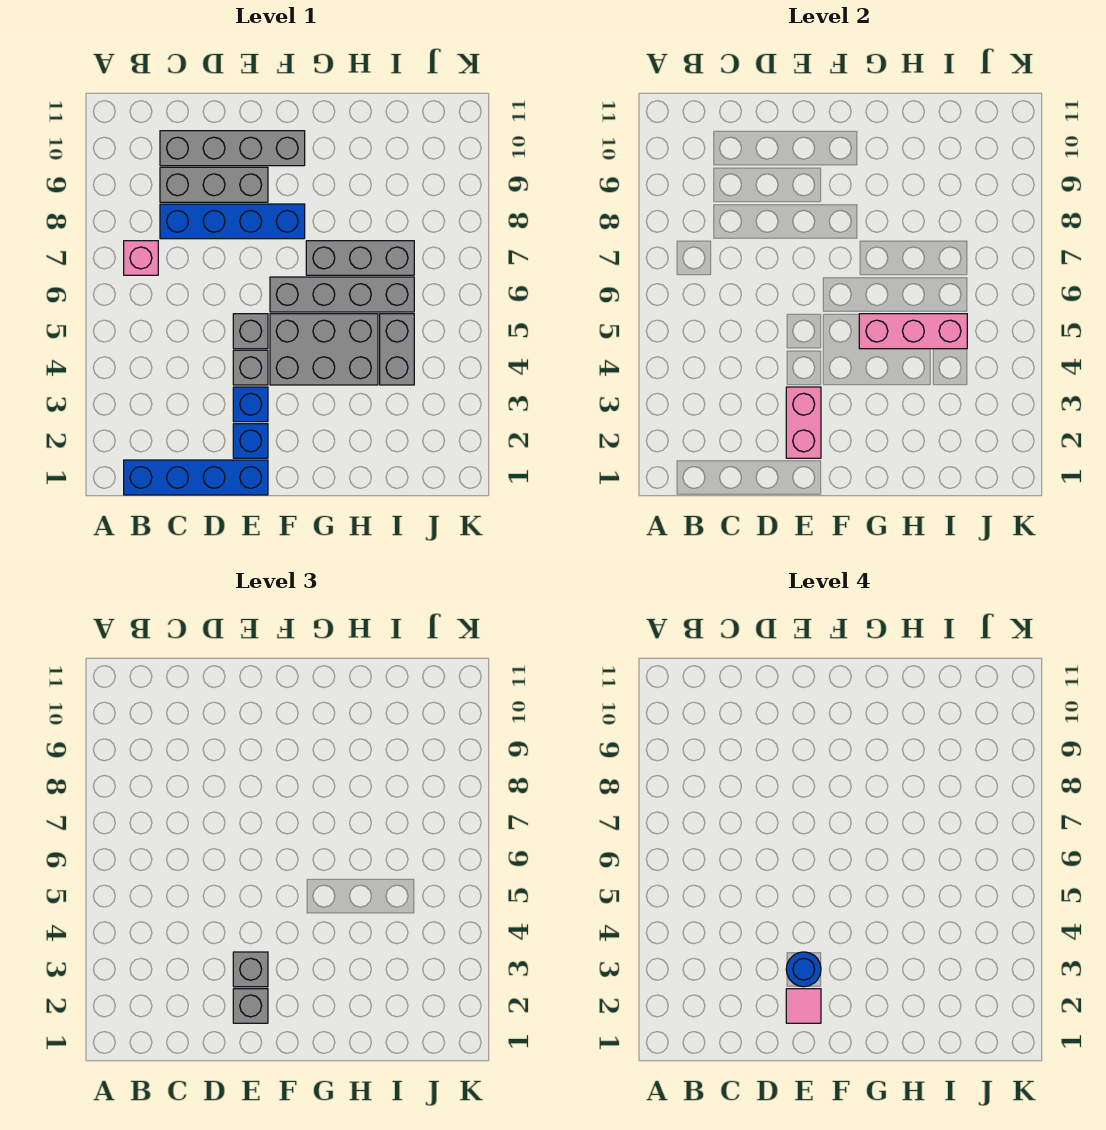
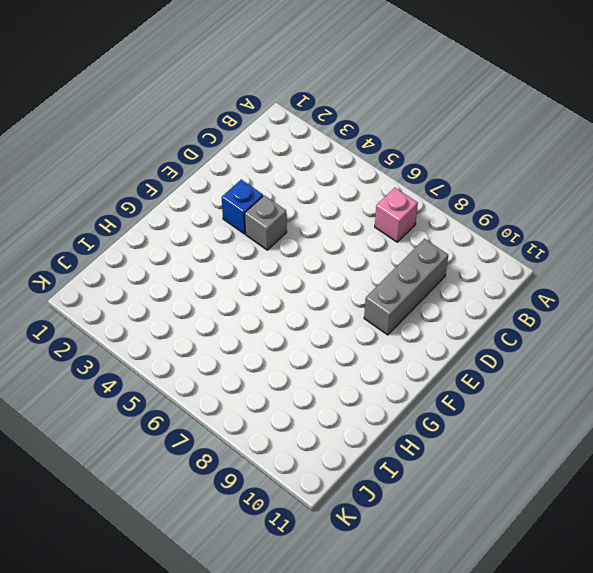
none -> blue brick B1:E1 level 1
none -> blue brick C8:F8 level 1
none -> grey brick C10:F10 level 1

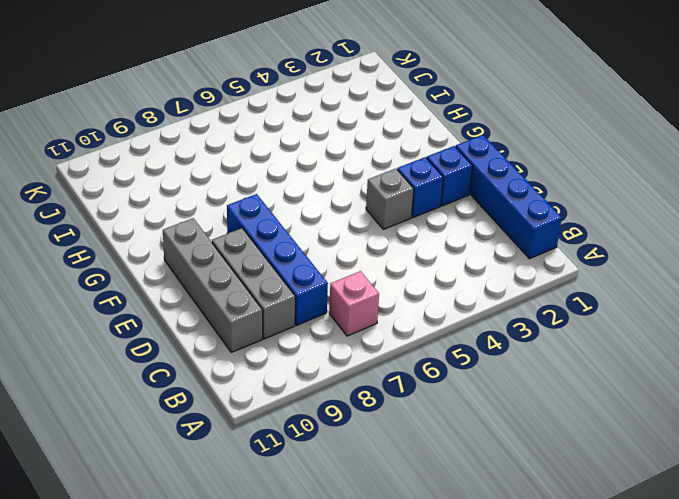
none -> grey brick E5 level 1
none -> grey brick F4:H5 level 1
none -> grey brick F6:I6 level 1

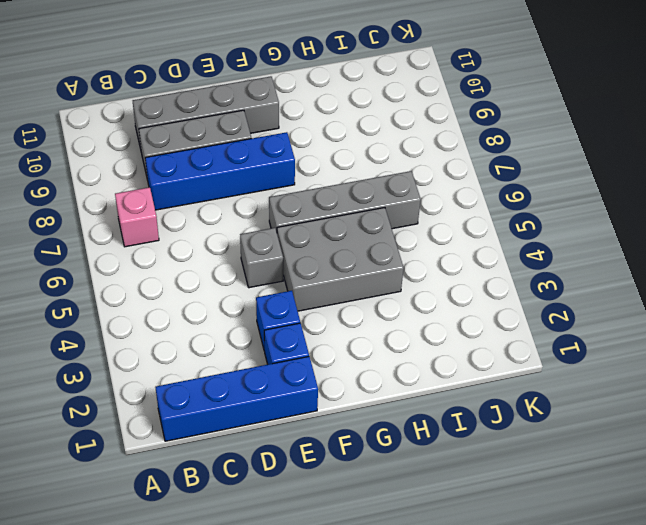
none -> grey brick E4 level 1
none -> grey brick G7:I7 level 1
none -> grey brick I4:I5 level 1

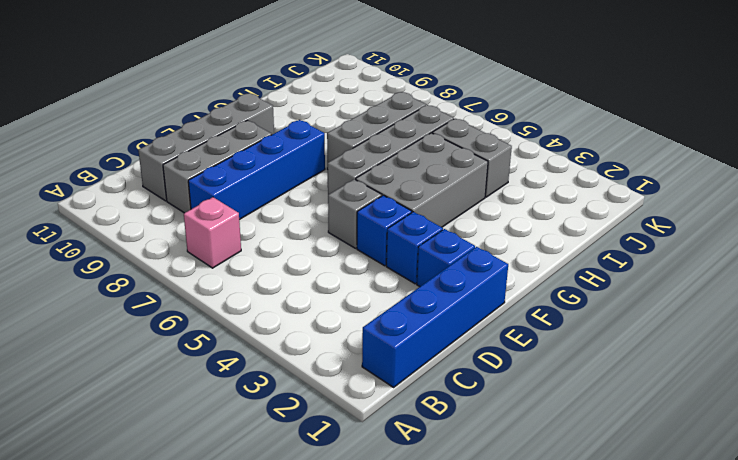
blue brick E4 level 1 -> grey brick E4 level 1
none -> pink brick E2:E3 level 2
none -> pink brick G5:I5 level 2
none -> grey brick E2 level 3

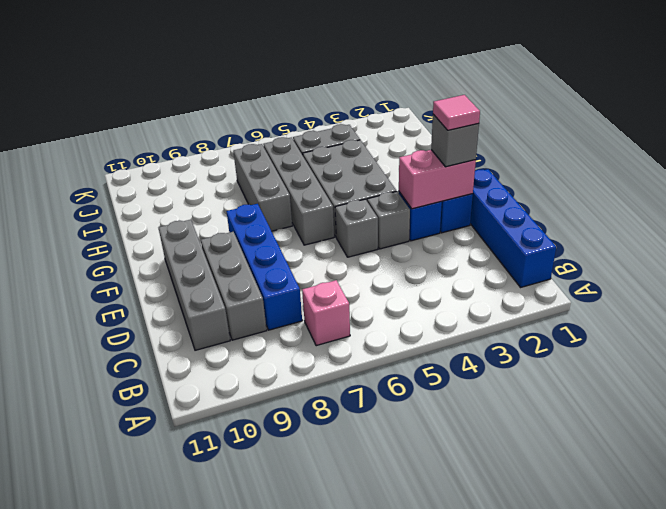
none -> pink brick G5:I5 level 2
none -> grey brick E3 level 3
none -> blue round brick E3 level 4

